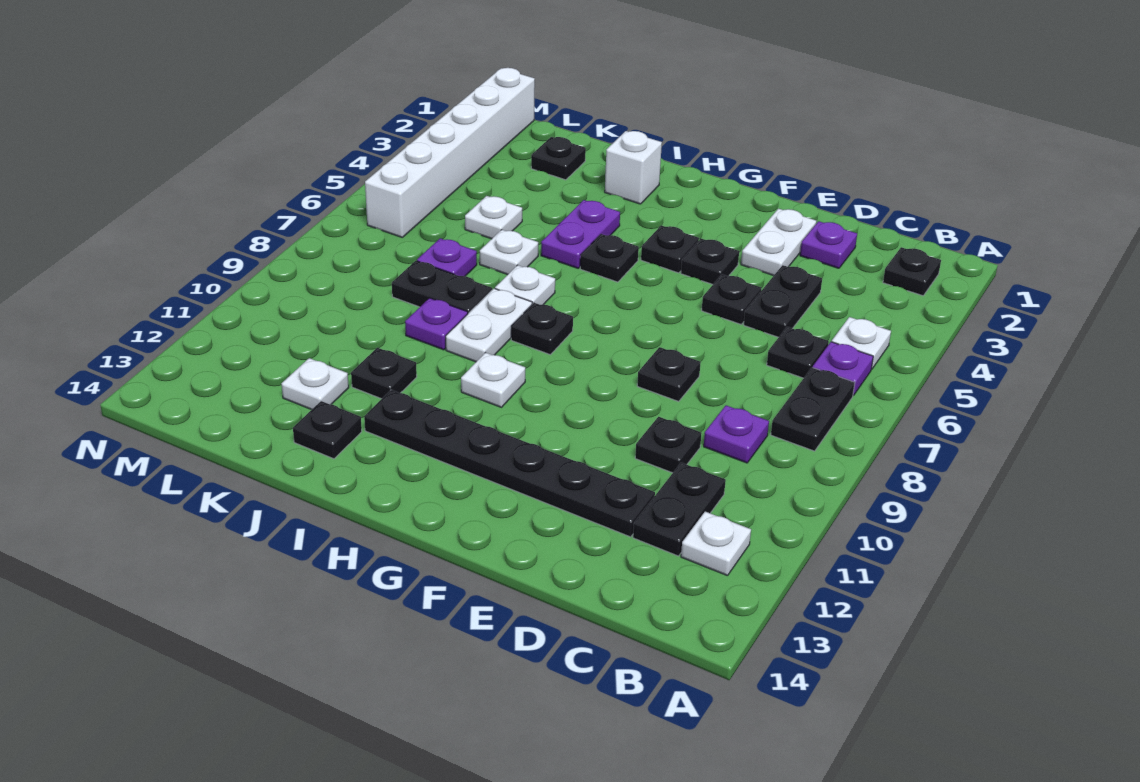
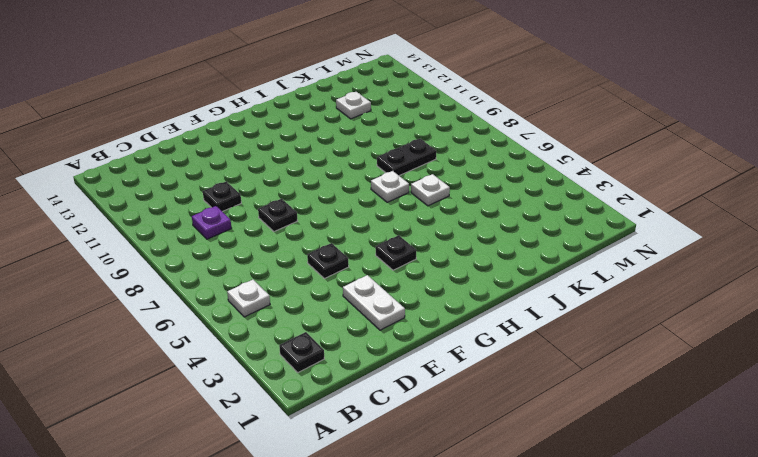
none -> purple plate B6 level 1
none -> black plate B7:B8 level 1
none -> white plate B12 level 1
none -> black plate C6 level 1

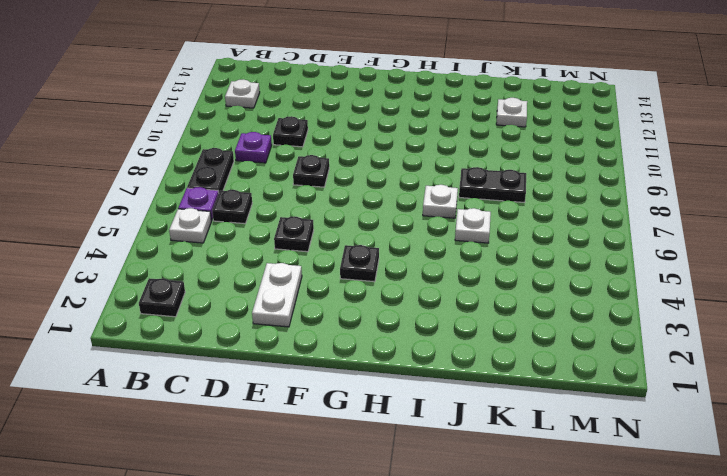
none -> black plate C11:C12 level 1
none -> purple plate D2 level 1
none -> black plate D4:D5 level 1
none -> black plate D12:I12 level 1

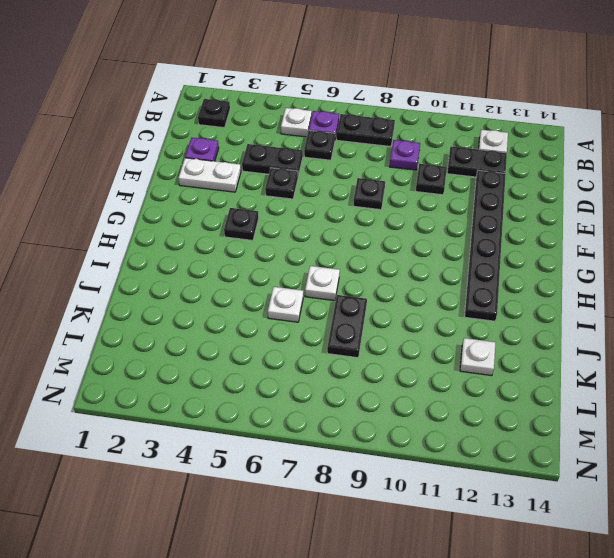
none -> black plate F4 level 1
none -> black plate H5 level 1
none -> black plate H8 level 1
none -> white plate H10 level 1

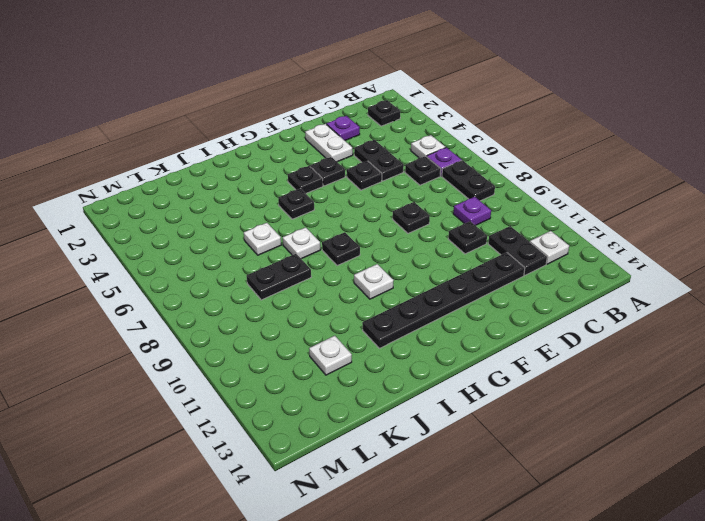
none -> white brick I2 level 1
none -> purple plate I4:I5 level 1
none -> white plate I8:I9 level 1
none -> purple plate J9 level 1

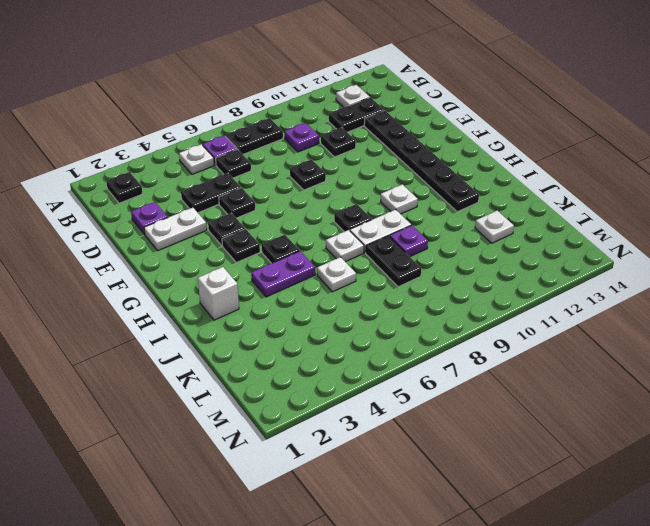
none -> black plate J11 level 1
none -> black plate J13 level 1
none -> black plate K2 level 1
none -> white plate K5 level 1

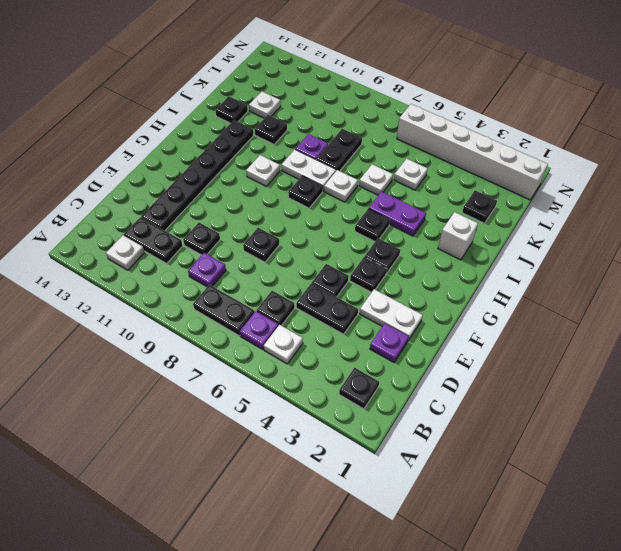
none -> purple plate K7 level 1

